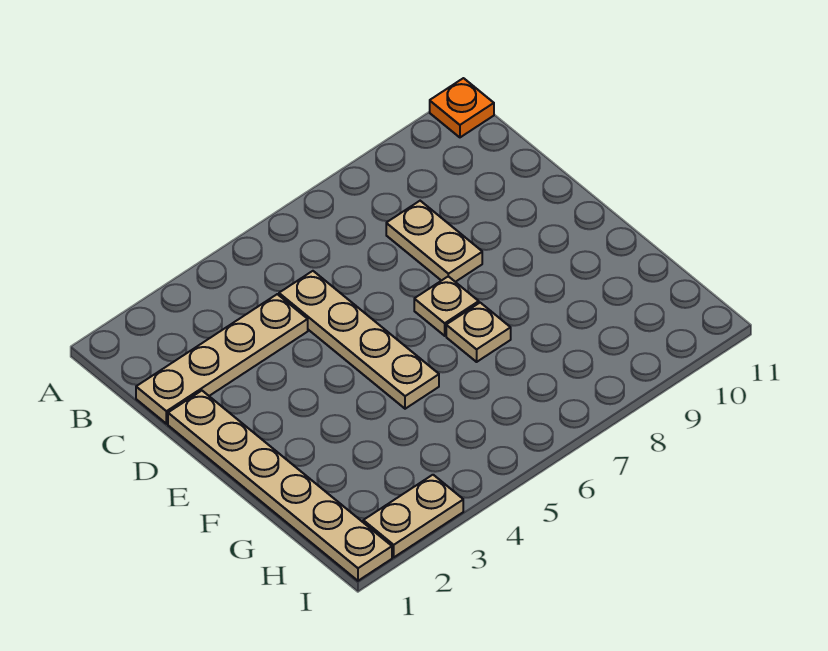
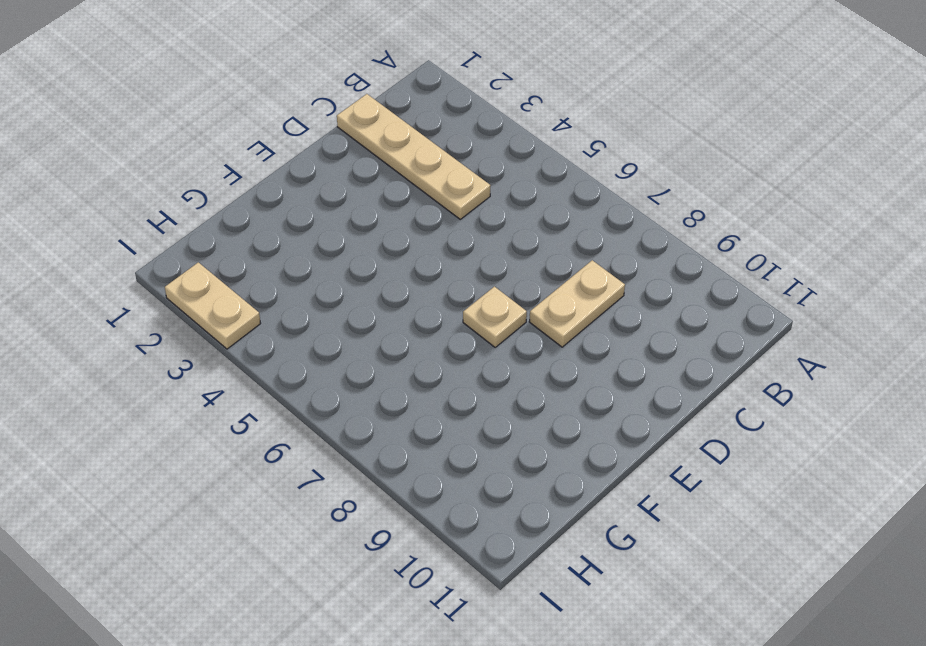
none -> orange plate A11 level 1
none -> tan plate C5:F5 level 1

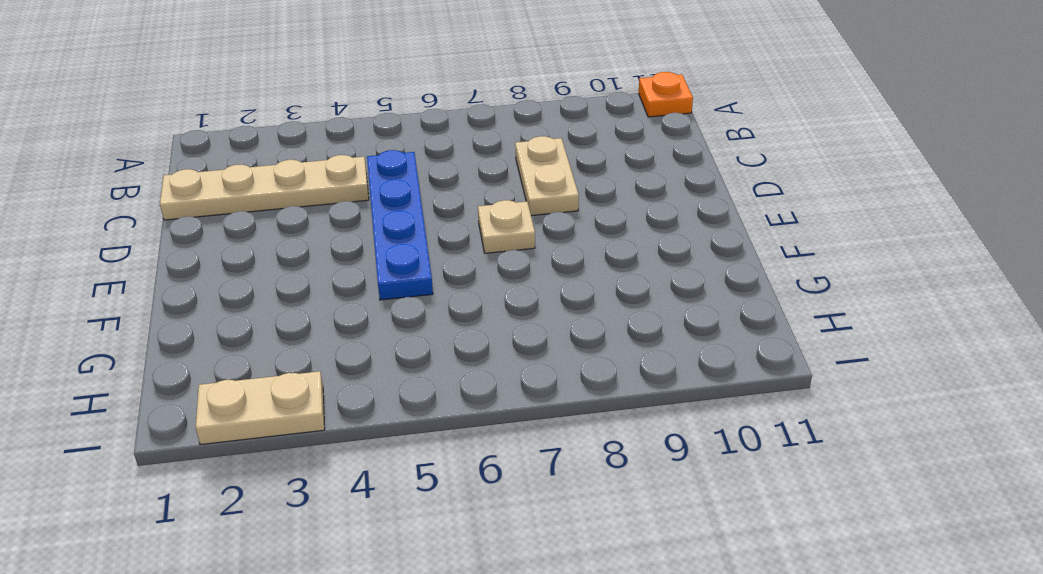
blue plate C5:F5 level 1 -> tan plate C5:F5 level 1
none -> tan plate D1:I1 level 1
none -> tan plate F7 level 1

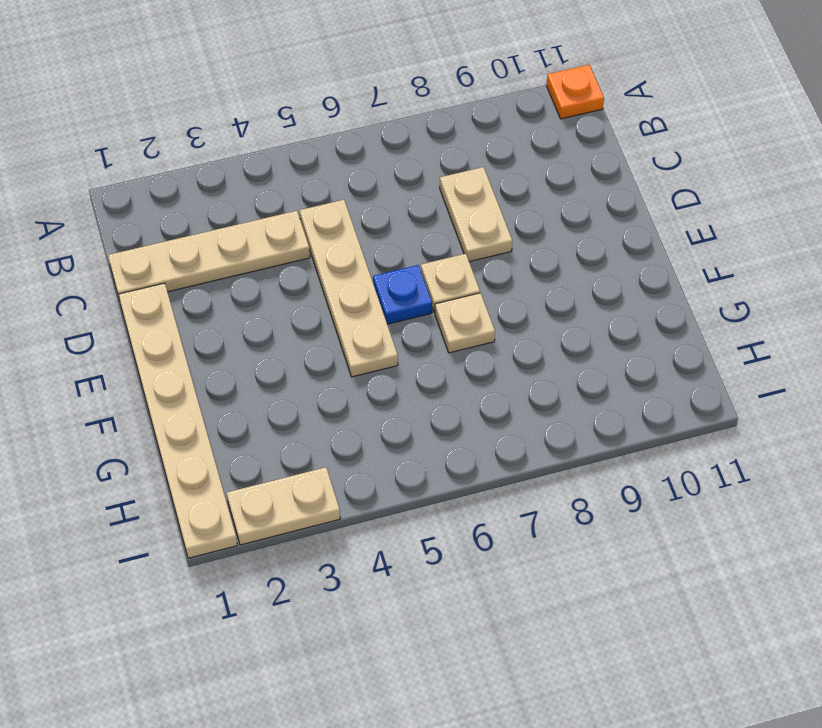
blue plate E6 level 1 -> none

